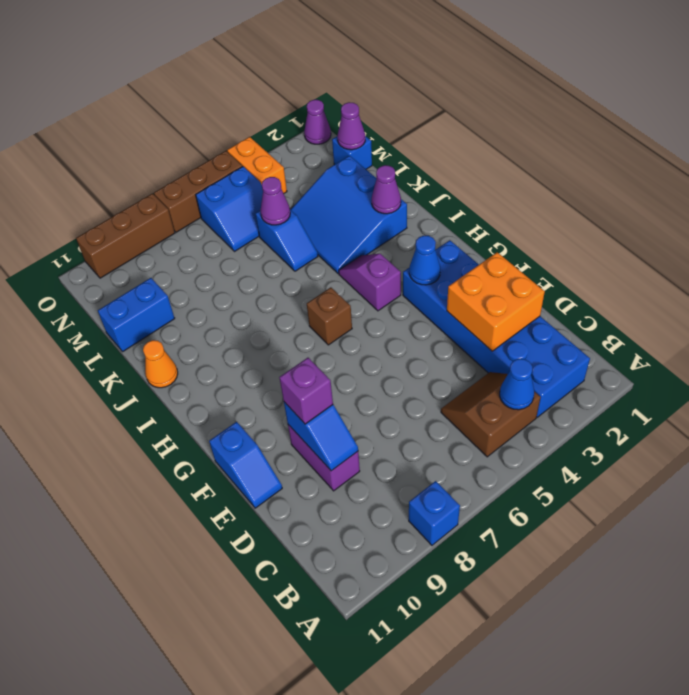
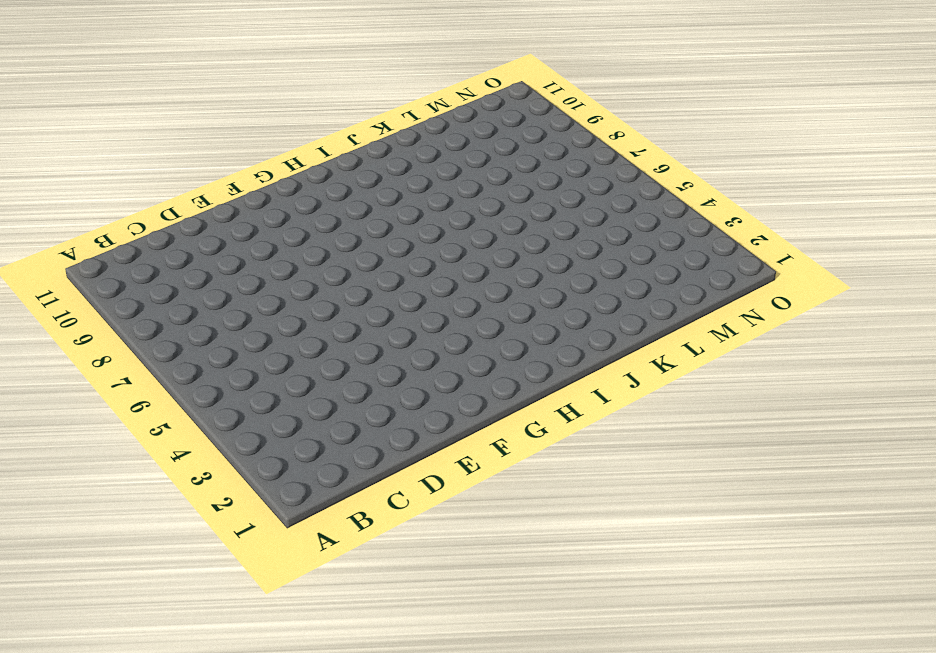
none -> blue brick A8 level 1
none -> blue brick B2:G3 level 1
none -> brown slope B4:C5 level 1 top B

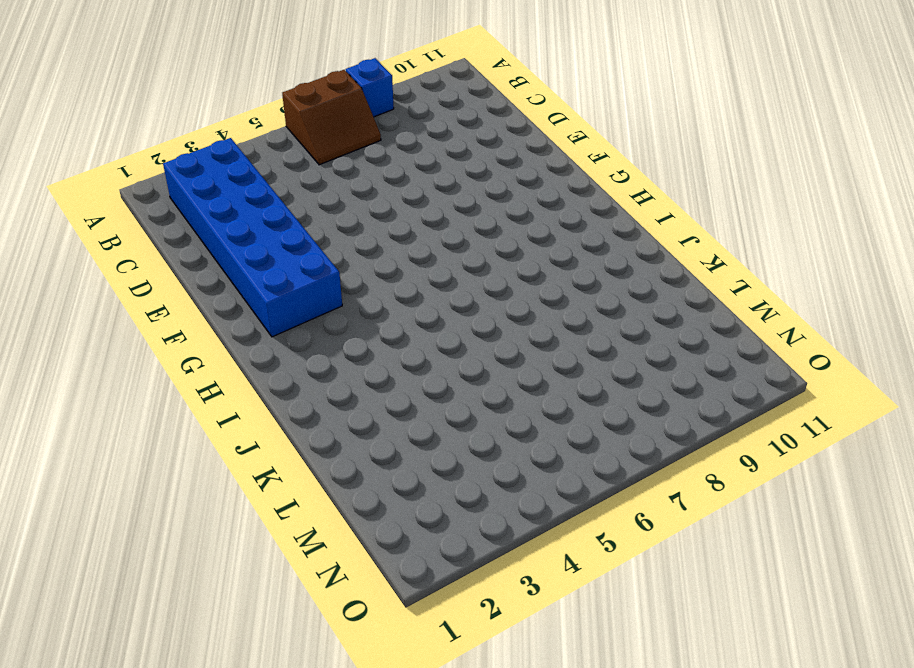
brown slope A6:B7 level 1 top A -> brown slope B4:C5 level 1 top B
none -> purple brick D9:E9 level 1
none -> blue slope E11:F11 level 1 top F
none -> purple slope H4:I4 level 1 top H

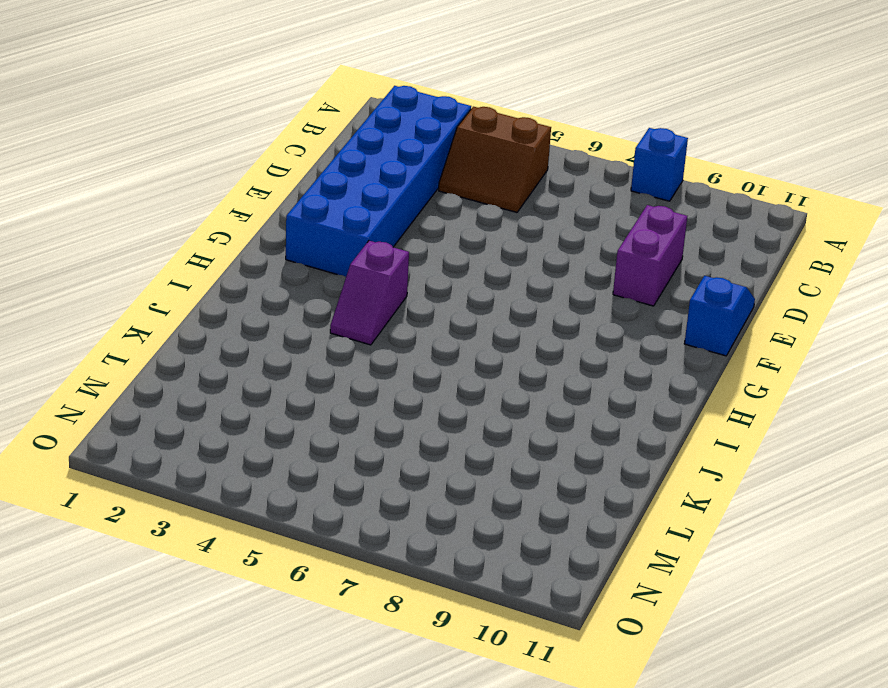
none -> brown brick H6 level 1
none -> blue slope J2:L4 level 1 top 2
none -> orange cone J11 level 1

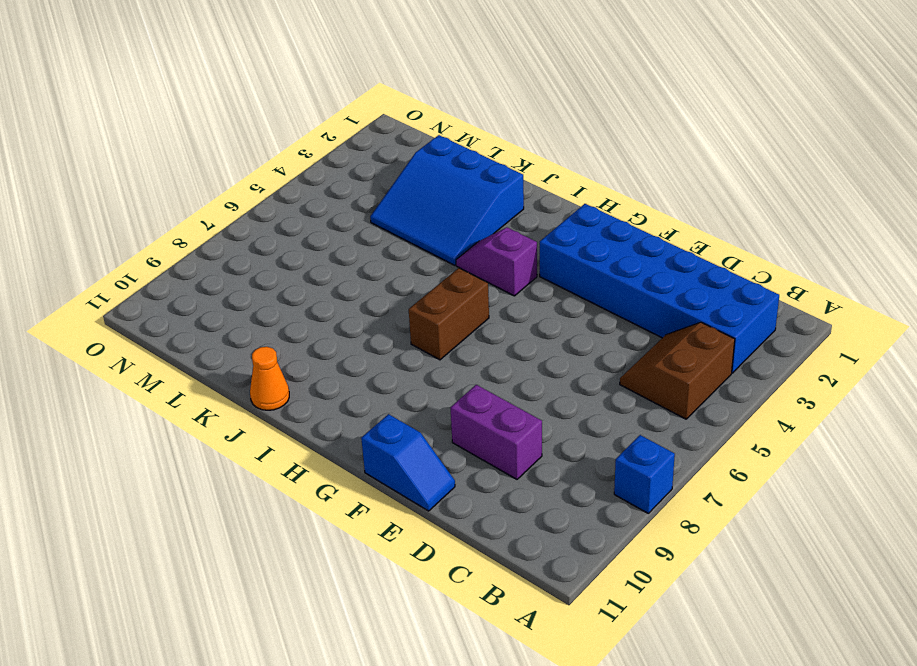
brown brick H6:H7 level 1 -> brown brick H6 level 1
none -> blue slope K5:L5 level 1 top L
none -> blue brick L10:L11 level 1
none -> blue brick M1 level 1

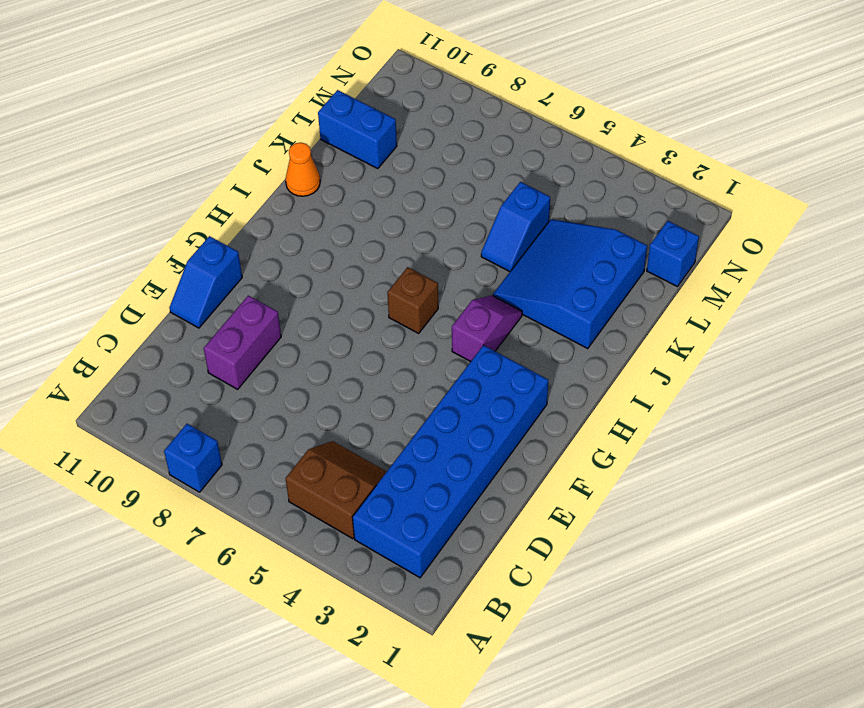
none -> blue slope M5:N6 level 1 top N
none -> orange brick N4:O4 level 1
none -> purple cone O1 level 1

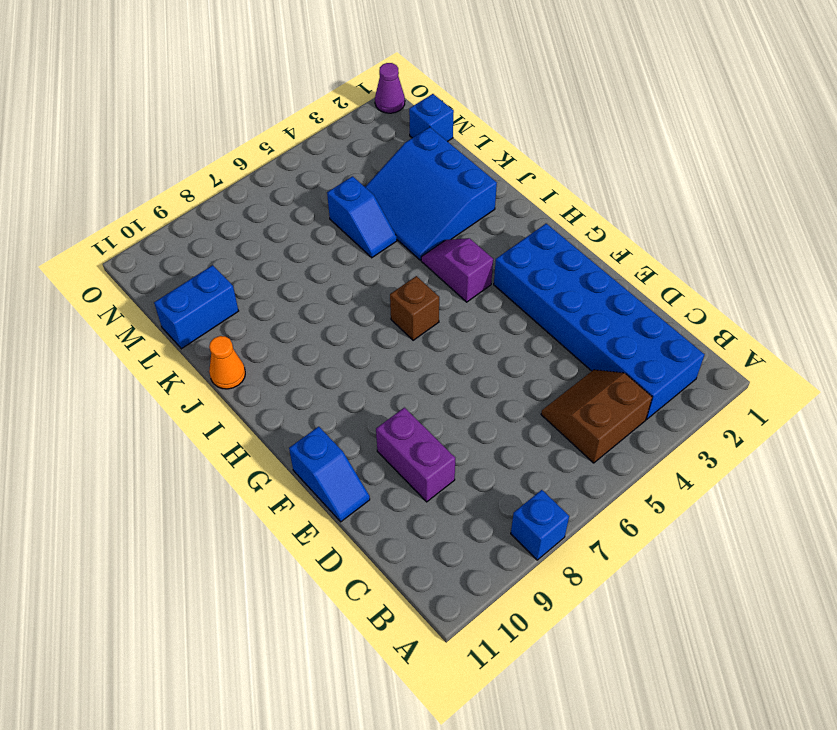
none -> blue slope M5:N6 level 1 top N
none -> orange brick N4:O4 level 1
none -> brown brick O5:O7 level 1

